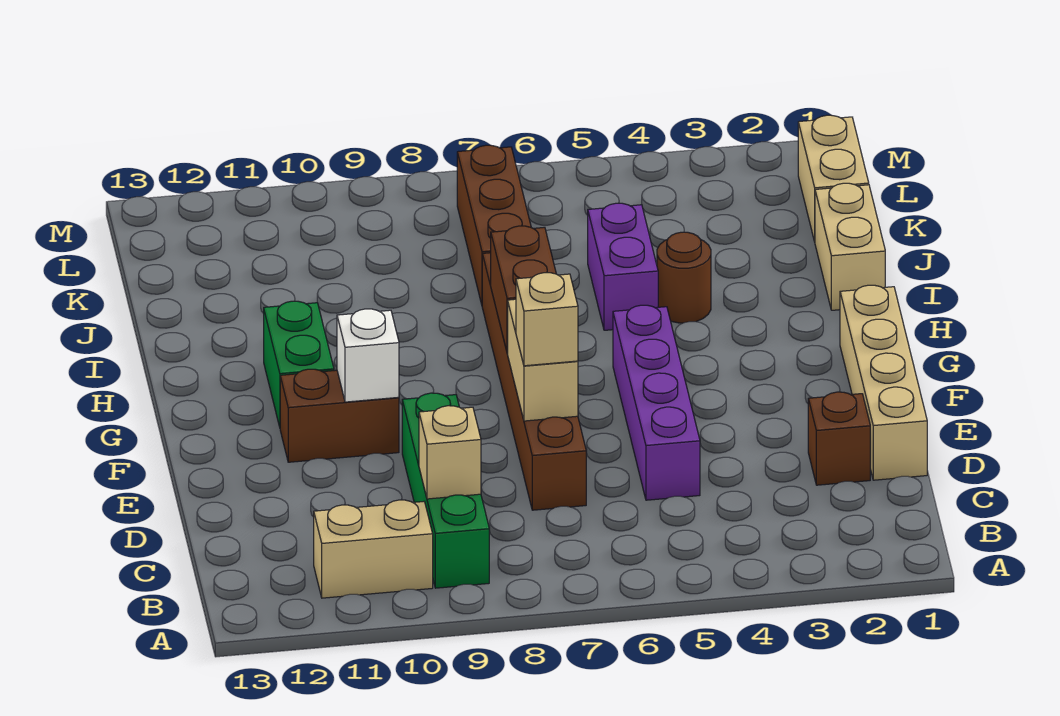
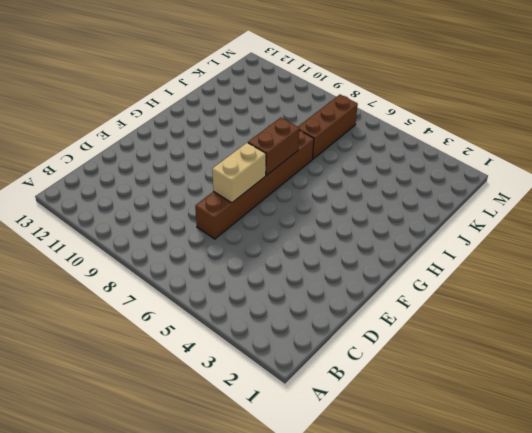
none -> green brick B9:E9 level 1
none -> tan brick B10:B11 level 1
none -> tan brick D1:G1 level 1

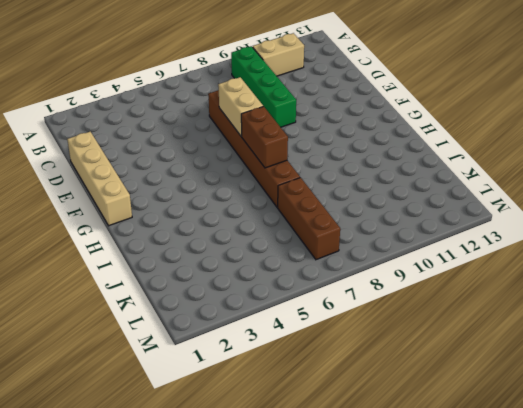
none -> brown brick D2 level 1
none -> purple brick D5:G5 level 1
none -> brown brick F10:F11 level 1

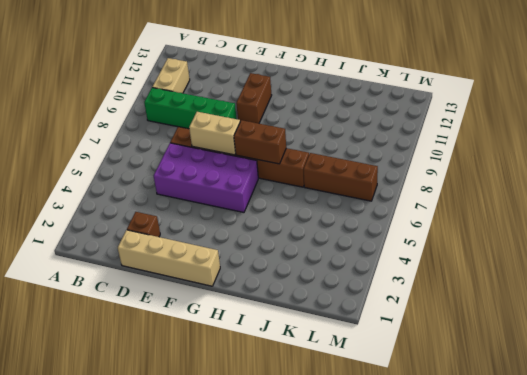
purple brick D5:G6 level 1 -> purple brick D5:G5 level 1
none -> green brick G11:H11 level 1
none -> tan brick I1:J1 level 1
none -> brown round brick I4 level 1

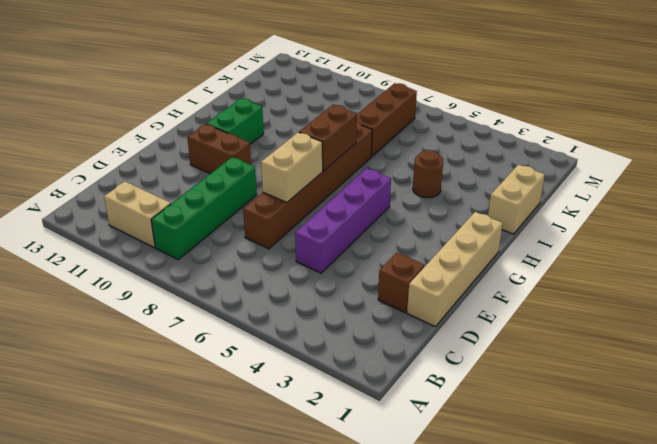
none -> purple brick I5:J5 level 1
none -> tan brick K1:L1 level 1
none -> tan brick C9 level 2

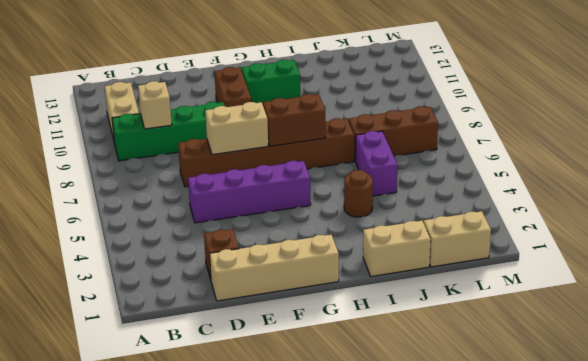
purple brick J5:J6 level 1 -> purple brick I5:J5 level 1
none -> white brick F10 level 2
none -> tan brick E7 level 3

